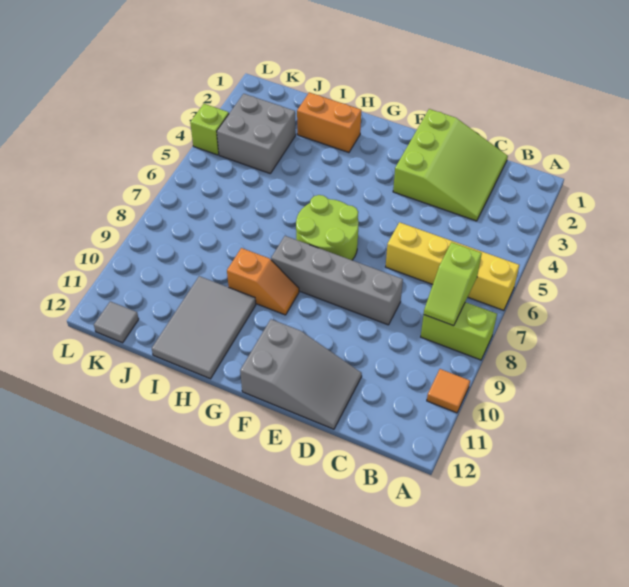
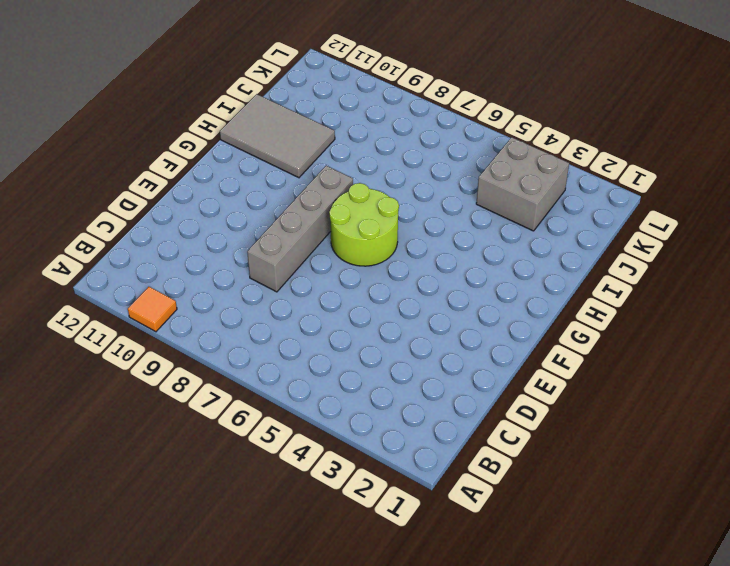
none -> yellow brick A6:D6 level 1
none -> lime brick A8:B8 level 1
none -> lime slope C1:E3 level 1 top E

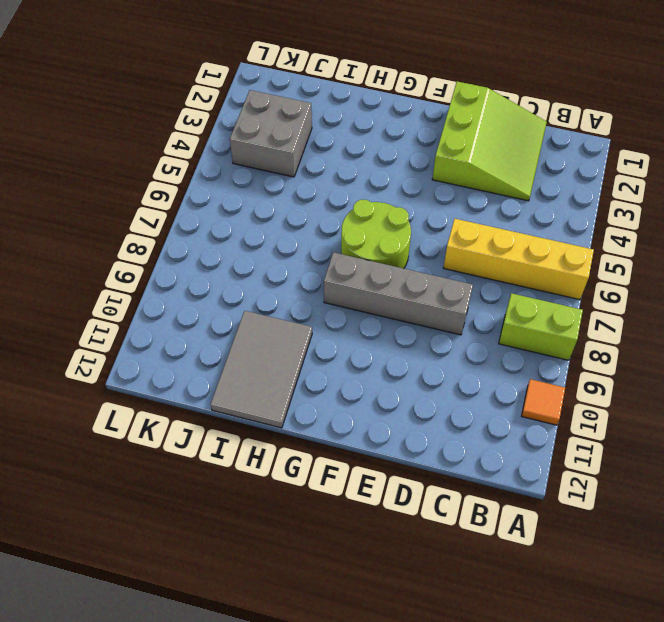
none -> grey slope D11:F12 level 1 top F
none -> orange slope G9:H9 level 1 top H
none -> orange brick H2:I2 level 1

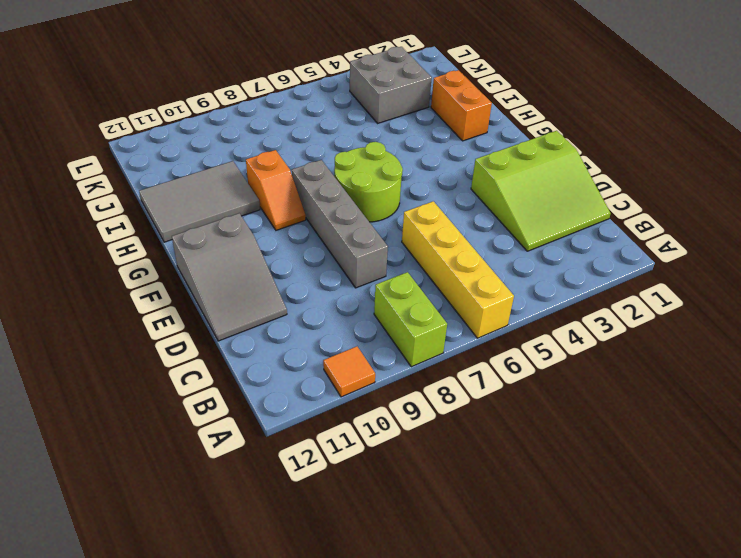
none -> grey tile K12 level 1
none -> lime brick L4 level 1
none -> lime slope B7:B8 level 2 top 7

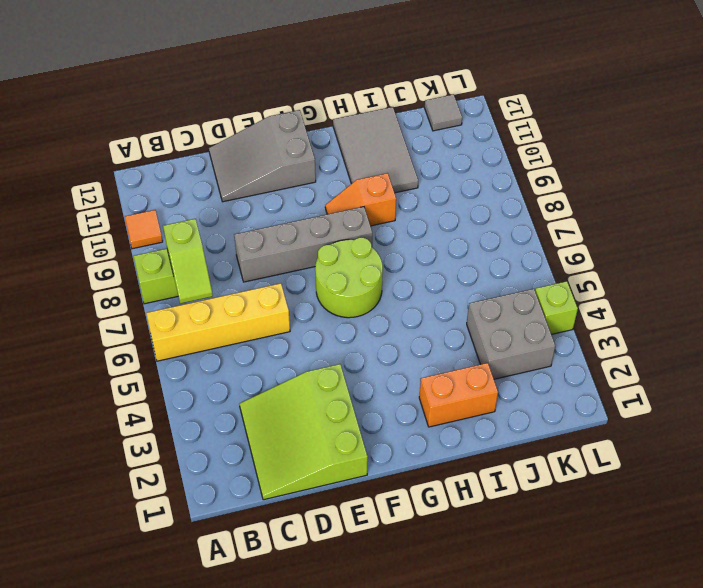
lime slope B7:B8 level 2 top 8 -> lime slope B7:B8 level 2 top 7

